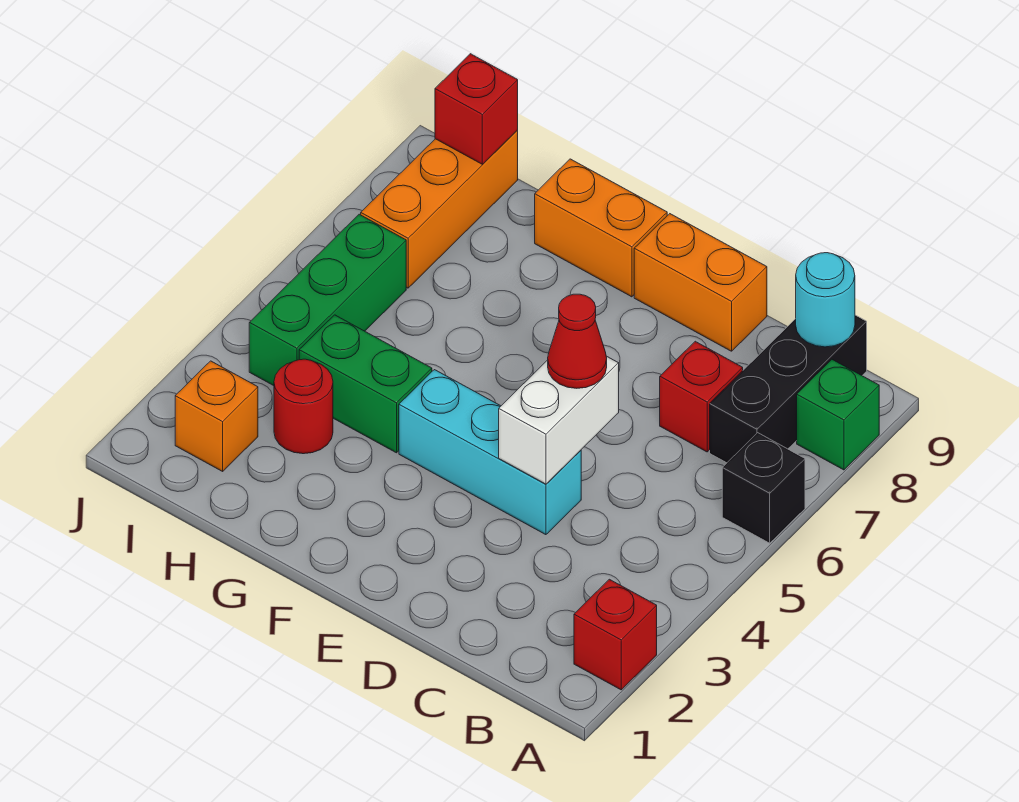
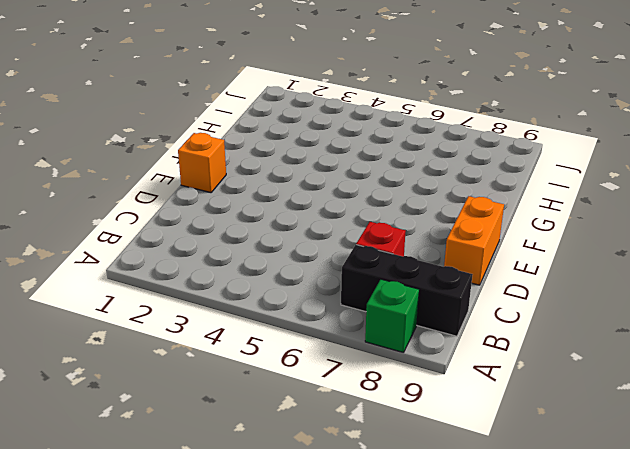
orange brick E1 level 1 -> orange brick I2 level 1
none -> red brick A2 level 1
none -> black brick A6 level 1
none -> cyan brick D4:F4 level 1

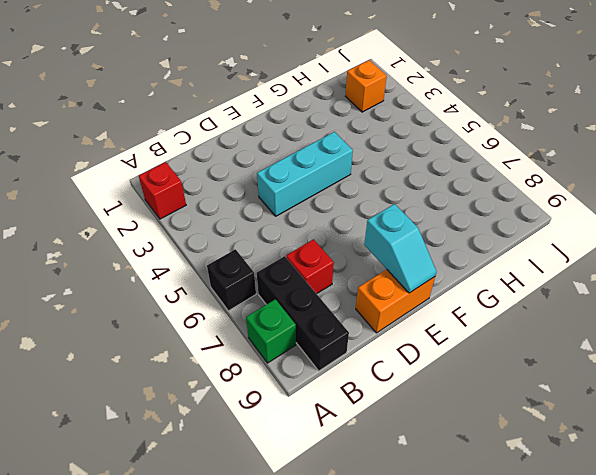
cyan slope E8:E9 level 2 top 8 -> none
none -> orange brick F9:G9 level 1
none -> green brick G4:H4 level 1
none -> red round brick H3 level 1

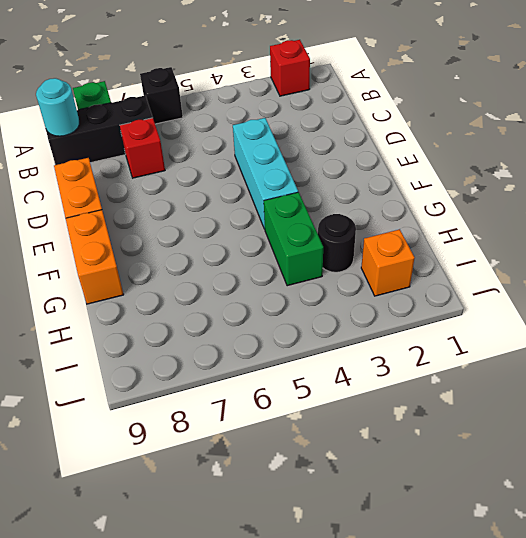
black round brick H3 level 1 -> red round brick H3 level 1
none -> green brick I4:I6 level 1
none -> orange brick I7:I9 level 1
none -> white brick D4:D5 level 2

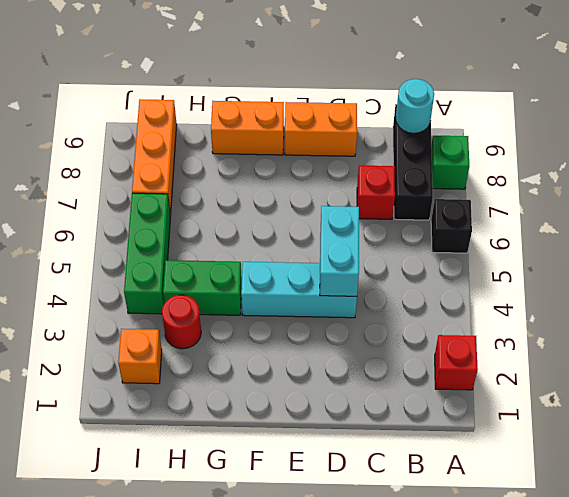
cyan brick D4:D5 level 2 -> white brick D4:D5 level 2
none -> red brick I9 level 2
none -> red cone D5 level 3

